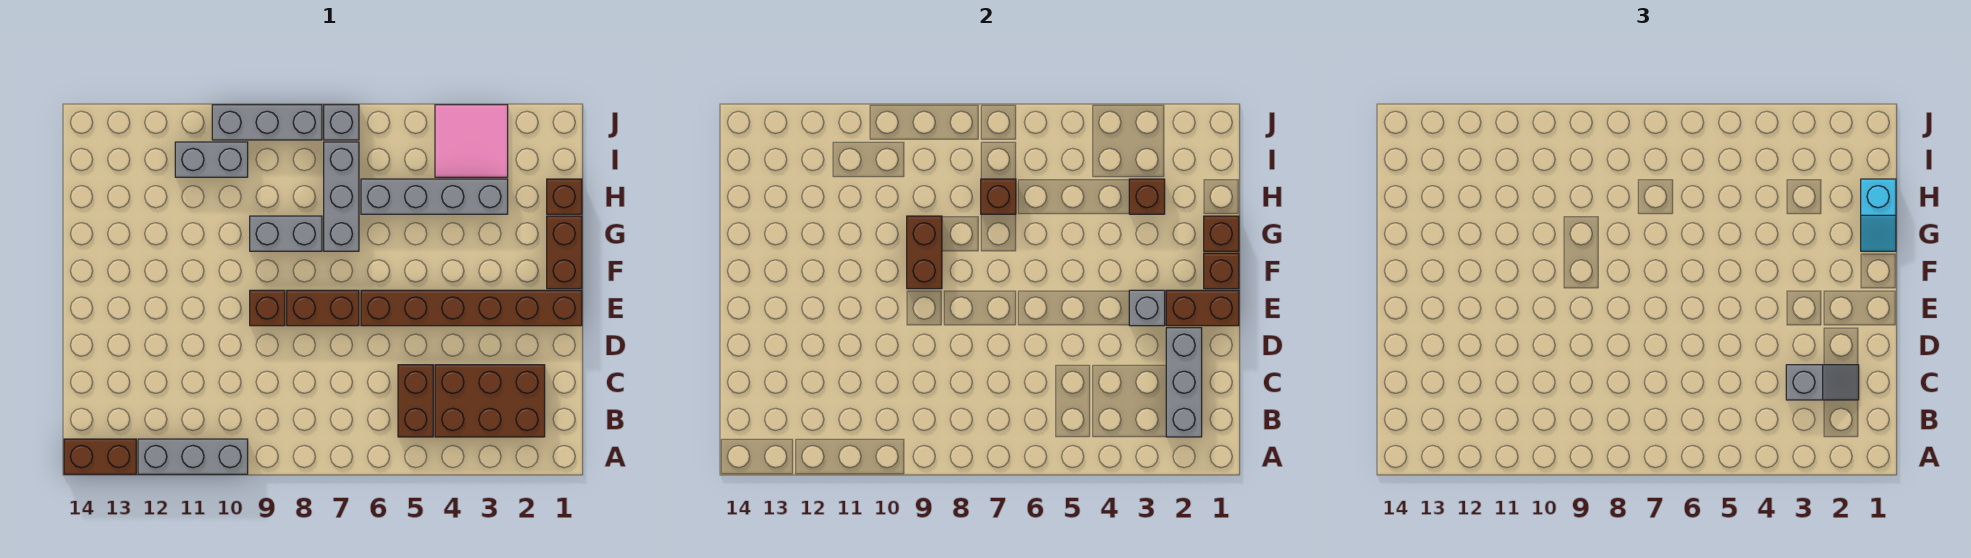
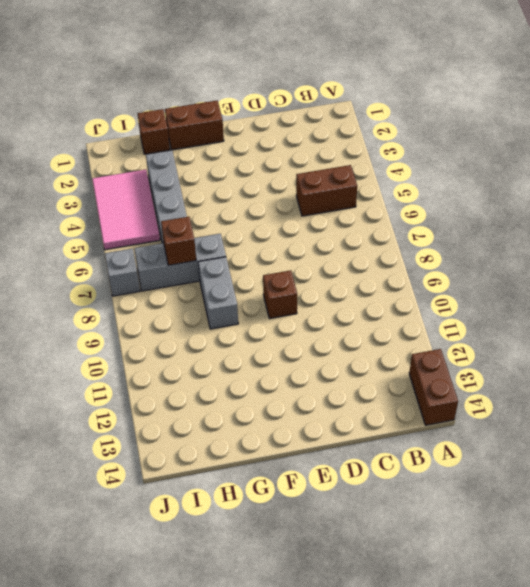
pink tile I3:J5 level 1 -> pink tile I3:J4 level 1
none -> grey brick A10:A12 level 1
none -> brown brick B2:C4 level 1
none -> brown brick E1:E6 level 1

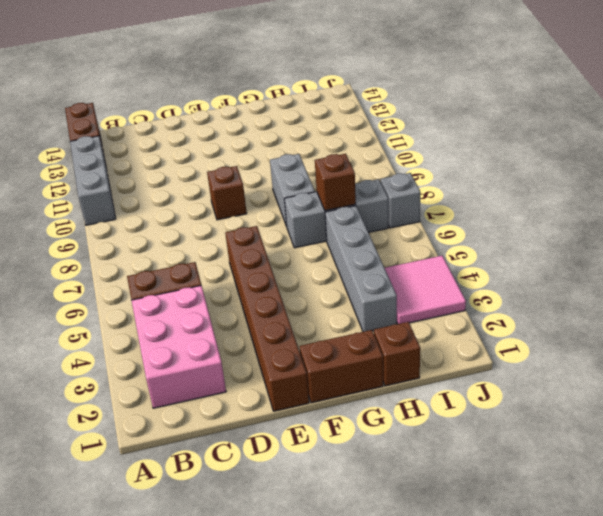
pink brick B2:C4 level 1 -> brown brick B2:C4 level 1
none -> brown brick E7:E8 level 1
none -> grey brick I10:I11 level 1
none -> grey brick J8:J10 level 1

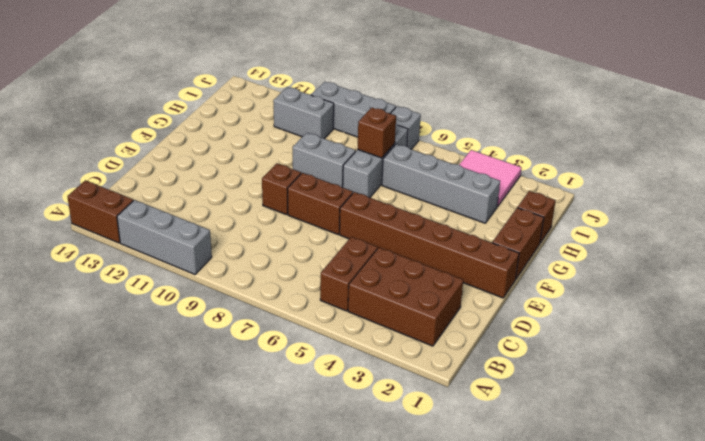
none -> grey brick B2:D2 level 2
none -> brown brick E1:E2 level 2
none -> grey brick E3 level 2

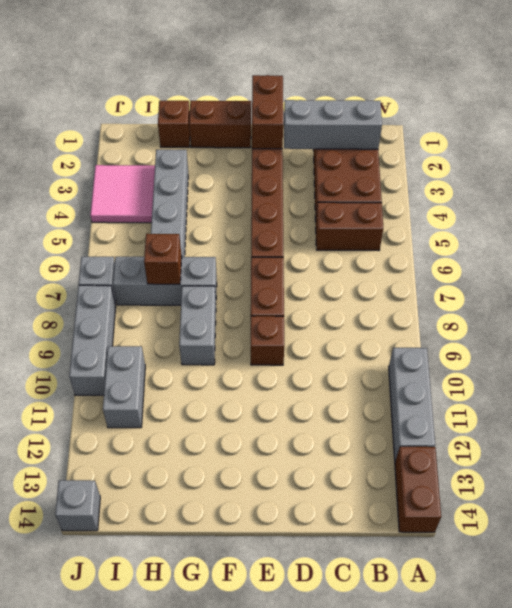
grey brick J14 level 1 -> grey brick E3 level 2
none -> brown brick F1 level 2
none -> brown brick F9:G9 level 2
none -> brown brick G1 level 2

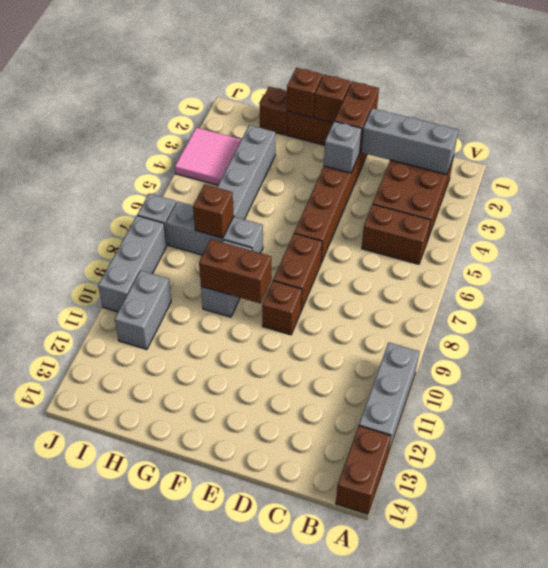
none -> brown brick H3 level 2
none -> grey slope C2:C3 level 3 top 3
none -> cyan slope G1:H1 level 3 top H

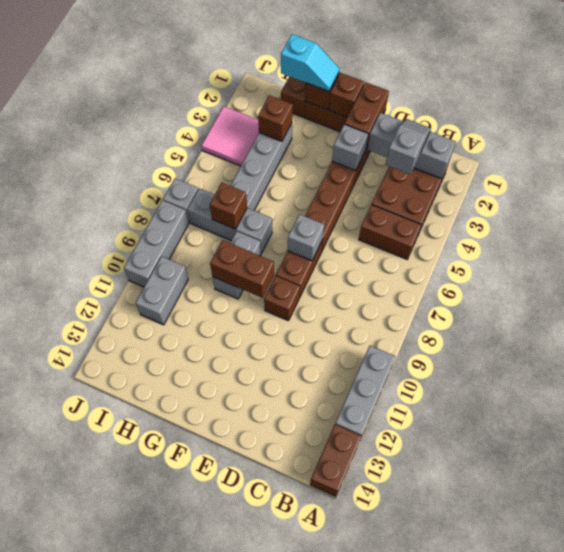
grey brick E7 level 2 -> none

